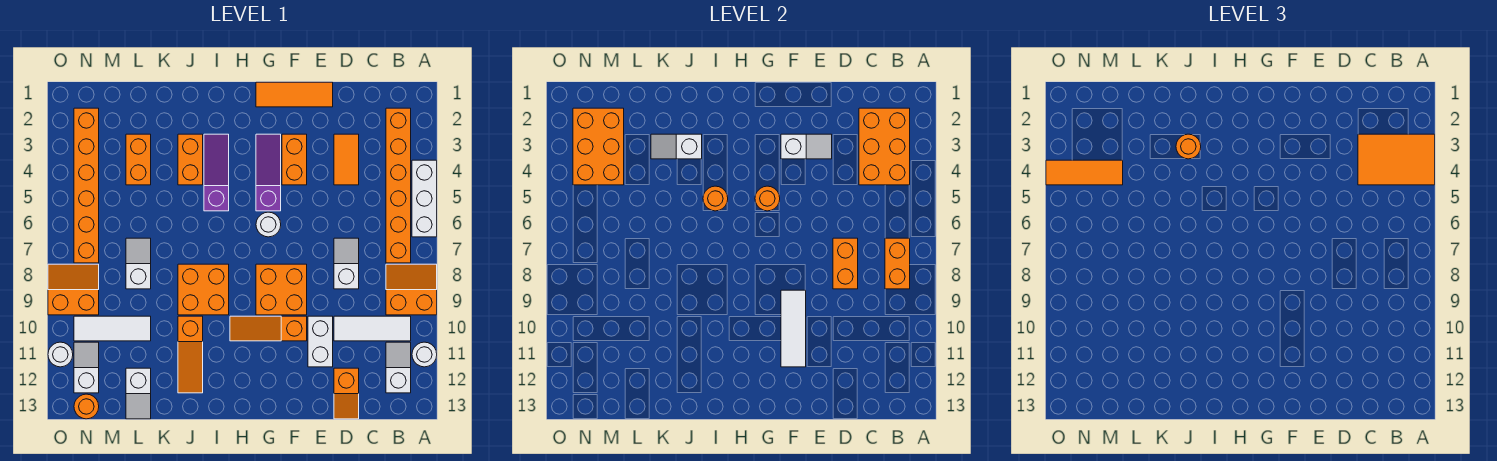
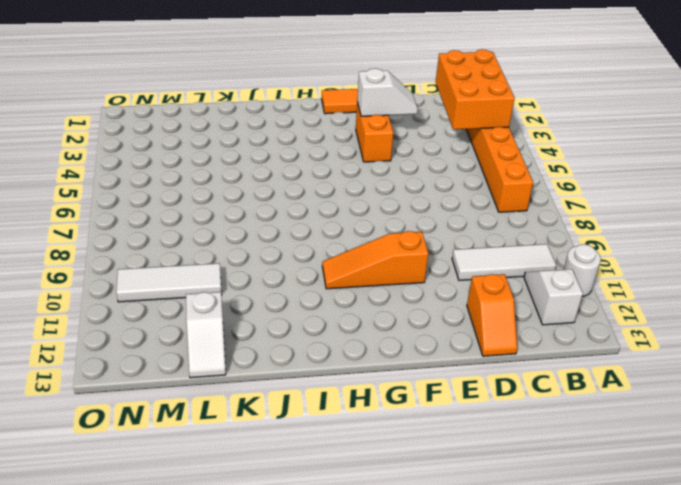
none -> white brick A4:A6 level 1
none -> orange slope A8:B9 level 1 top 9
none -> orange tile D3:D4 level 1
none -> white slope D7:D8 level 1 top 8

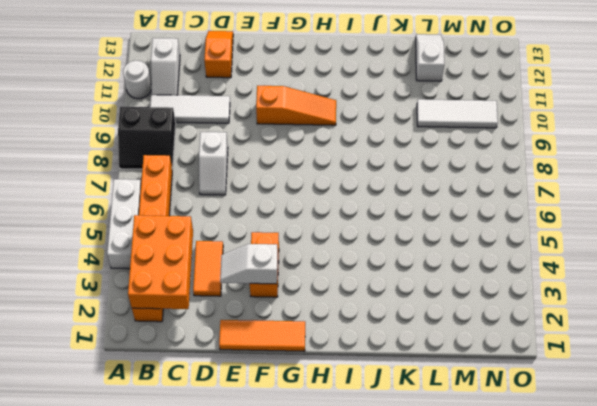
black slope A8:B9 level 1 top 9 -> orange slope A8:B9 level 1 top 9
none -> white brick E10:E11 level 1
none -> orange brick F8:G9 level 1
none -> purple slope G3:G5 level 1 top 5
none -> white round brick G6 level 1

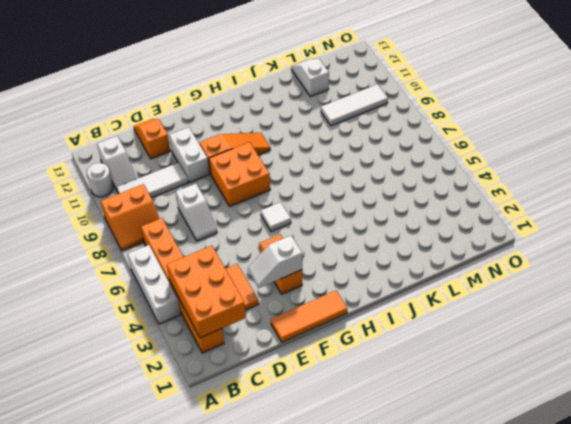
white tile G6 level 1 -> white round brick G6 level 1
none -> purple slope G3:G5 level 1 top 5
none -> purple slope I3:I5 level 1 top 5
none -> orange brick I8:J9 level 1
none -> orange brick J3:J4 level 1

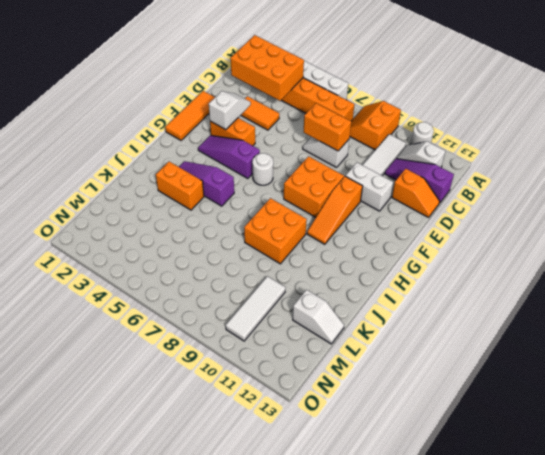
purple slope C11:C13 level 1 top 13 -> none
none -> orange slope J10:J12 level 1 top 10
none -> orange brick L3:L4 level 1
none -> white slope L7:L8 level 1 top 8
none -> orange brick N2:N7 level 1

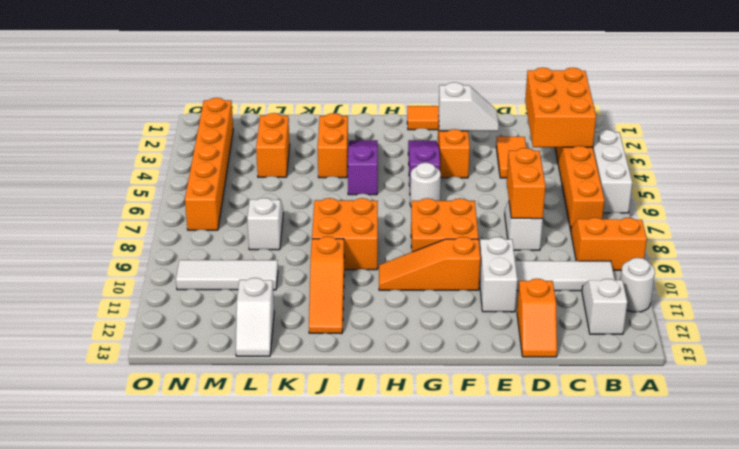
none -> orange slope N8:O9 level 1 top 9
none -> white slope N11:N12 level 1 top 12
none -> orange round brick N13 level 1
none -> white round brick O11 level 1

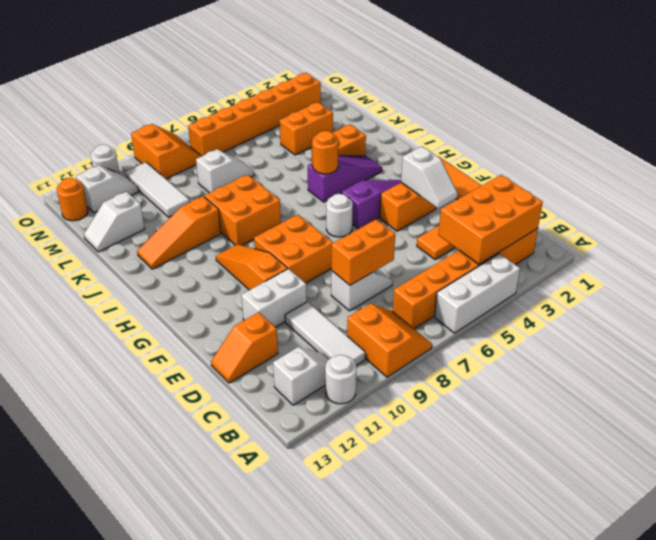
none -> orange brick B7:B8 level 2
none -> white tile F9:F11 level 2
none -> orange round brick G5 level 2
none -> white slope J3:K3 level 2 top J

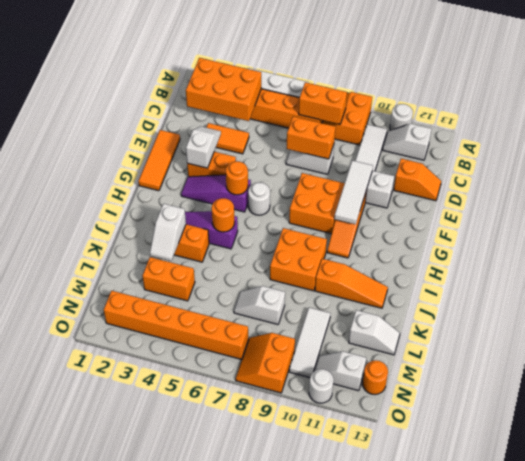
white tile E10:G10 level 2 -> white tile F9:F11 level 2
none -> orange brick M2:N4 level 2
none -> orange tile A3:C4 level 3
none -> orange round brick J3 level 3
none -> orange tile M4:O4 level 3

